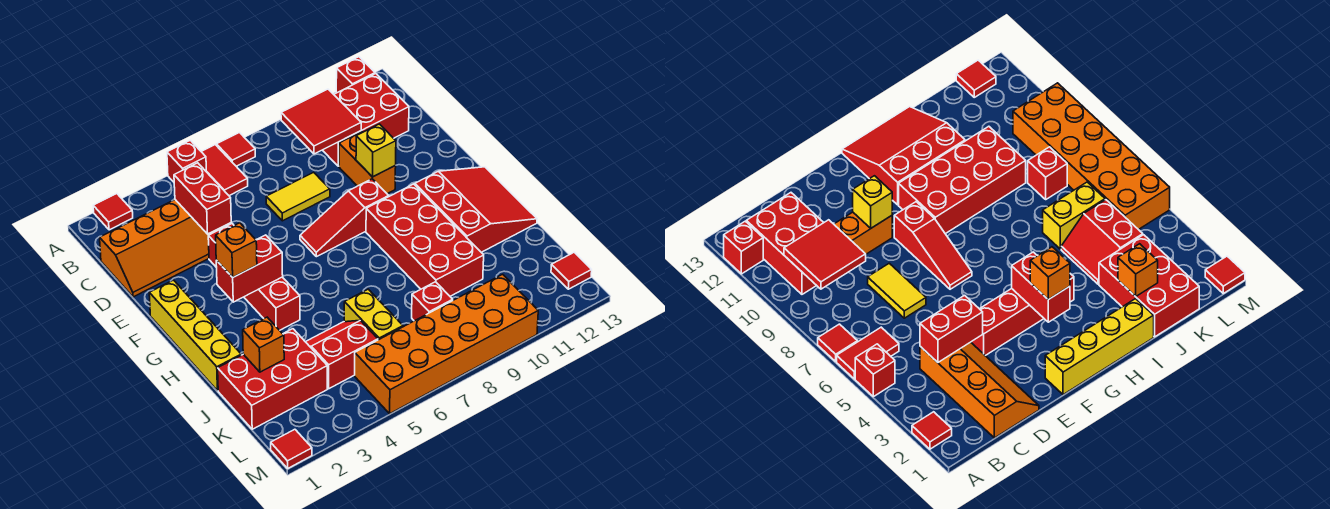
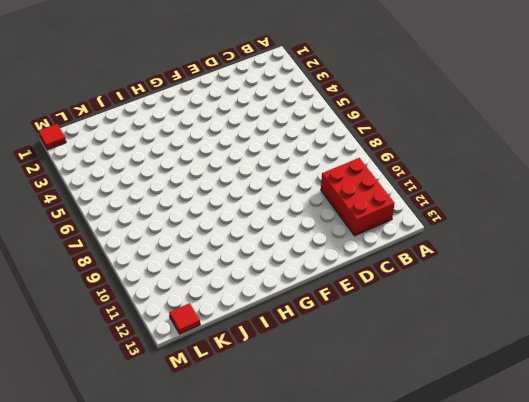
none -> red tile A2 level 1
none -> red brick A5 level 1
none -> red tile A6:B6 level 1

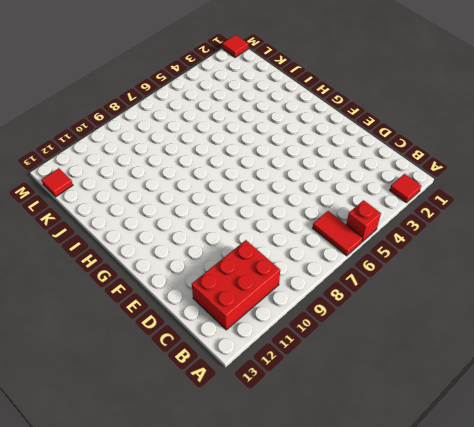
none -> red tile A7 level 1
none -> red brick A12 level 1
none -> orange slope C1:D4 level 1 top C

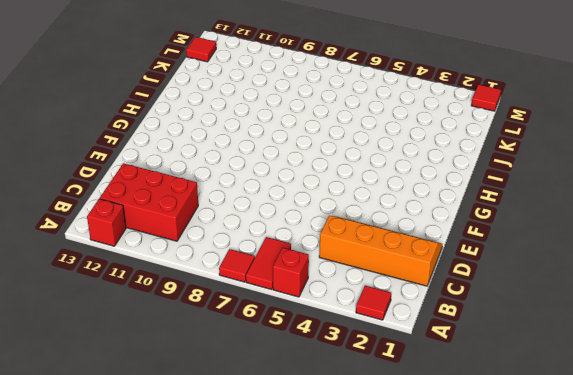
none -> yellow tile D7:D8 level 1
none -> orange brick D10:E10 level 1
none -> red brick E4:H4 level 1

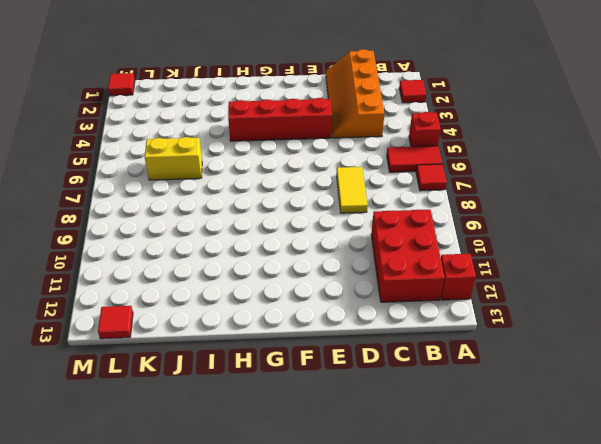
none -> orange brick D10:E10 level 1
none -> yellow brick F1:I1 level 1
none -> red slope F7:F9 level 1 top 9

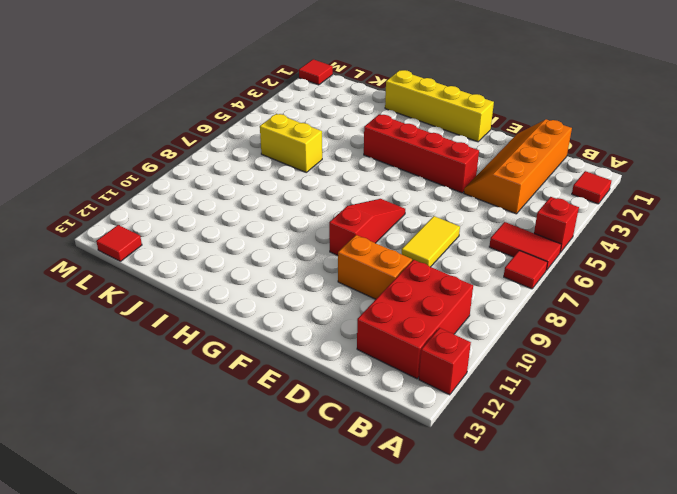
none -> red brick G9:J10 level 1
none -> red slope G11:I13 level 1 top 11
none -> red brick J1:K3 level 1

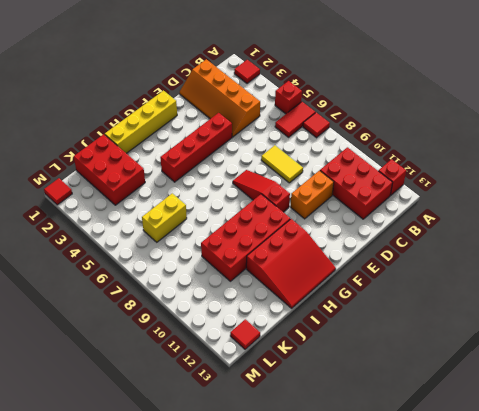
none -> red slope J4:K5 level 1 top K
none -> red brick K8 level 1
none -> orange brick L5:M10 level 1

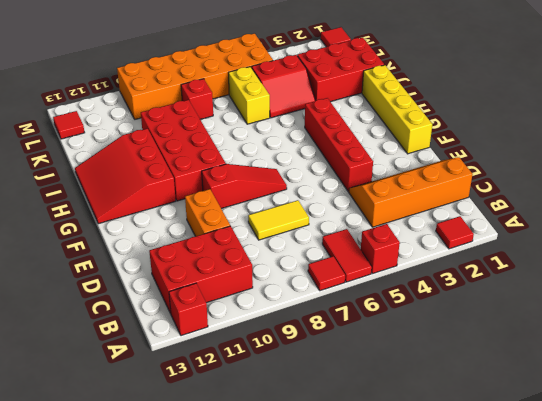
none -> red tile B9:C10 level 2
none -> red brick C4:D4 level 2
none -> yellow brick E10 level 2

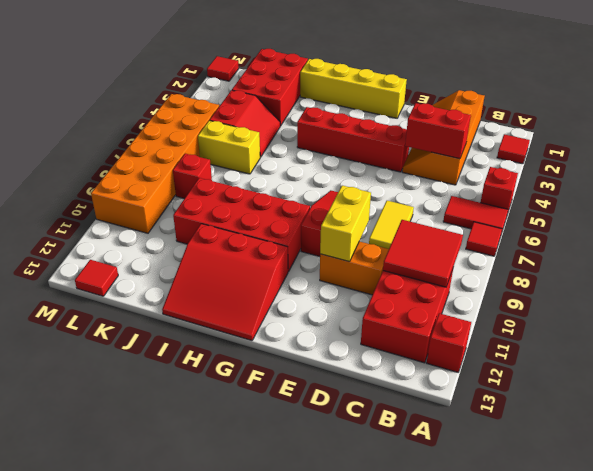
yellow brick E9:E10 level 2 -> yellow brick E10 level 2
none -> red brick G3:G4 level 2
none -> orange brick J2 level 2
none -> orange brick G3 level 3

